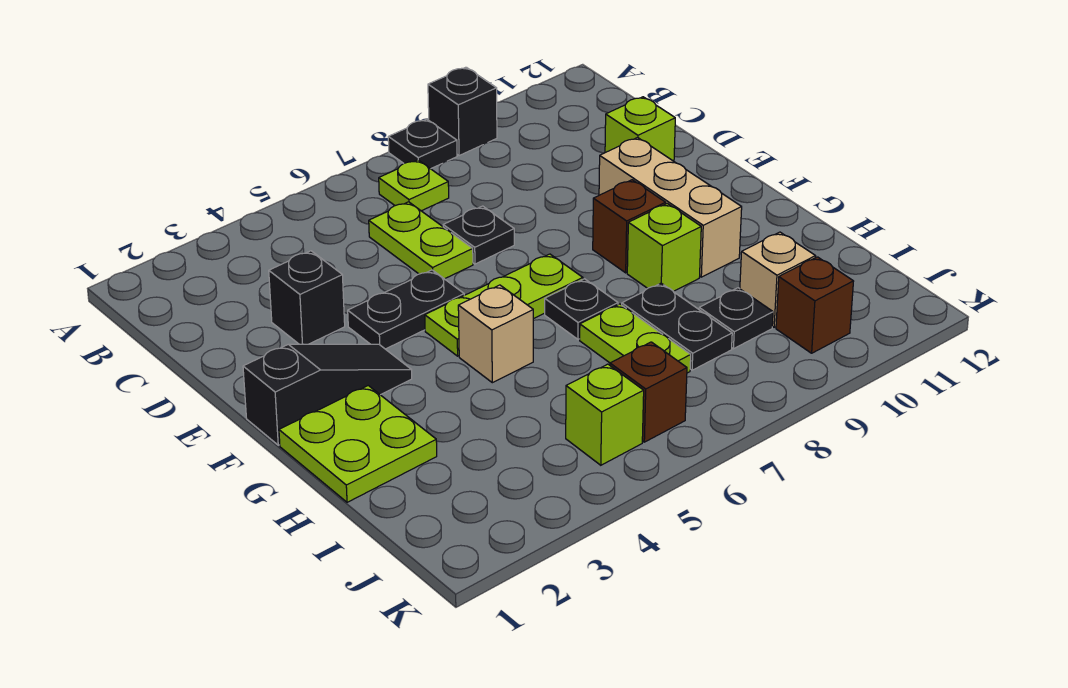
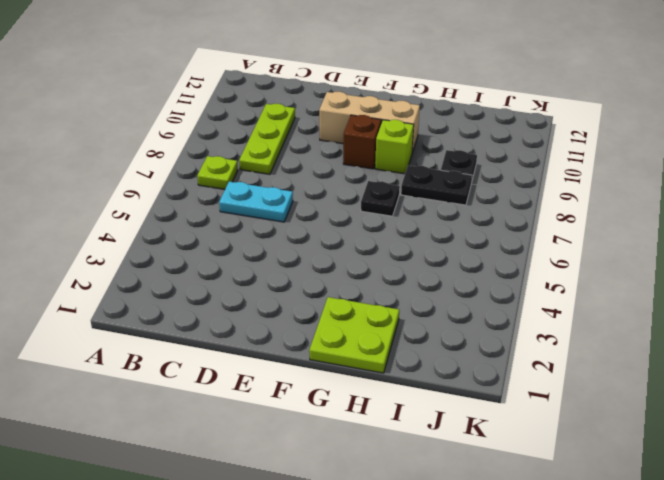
cyan plate C6:D6 level 1 -> lime plate C6:D6 level 1
lime plate C8:C10 level 1 -> lime plate F5:F7 level 1
none -> black plate A8 level 1
none -> black brick A9 level 1
none -> black brick D3 level 1

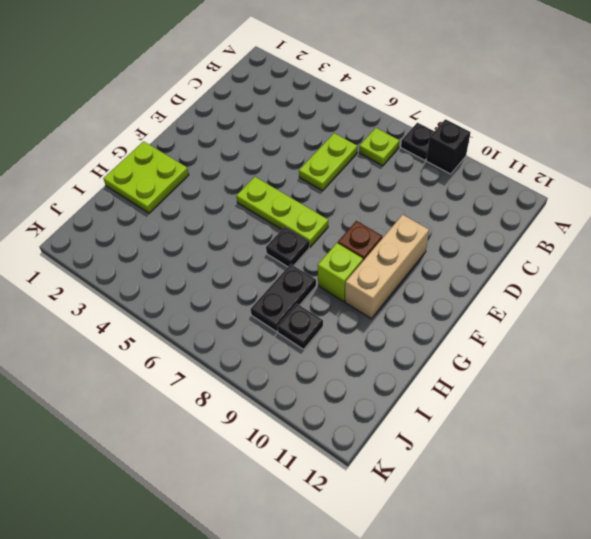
none -> black brick D3 level 1
none -> black plate D7 level 1
none -> lime brick D11 level 1

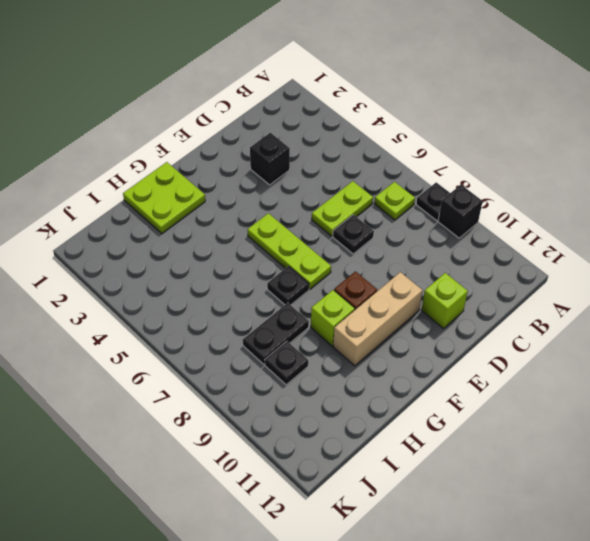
none -> black plate E4:E5 level 1
none -> black slope F1:F3 level 1 top 1
none -> tan brick G5 level 1

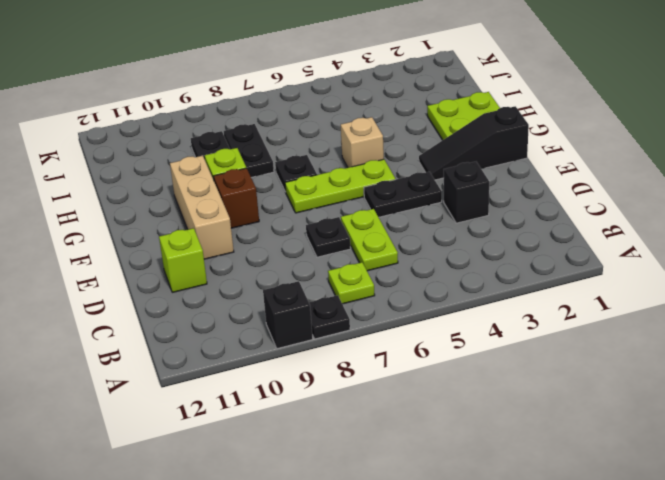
none -> lime plate H7:I7 level 1
none -> tan brick I10 level 1
none -> lime brick J5 level 1

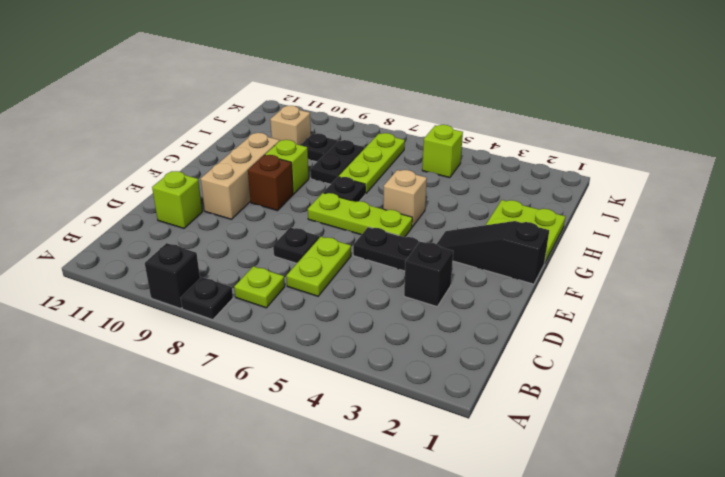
lime plate H7:J7 level 1 -> lime plate H7:I7 level 1
none -> brown brick J6 level 1
none -> brown brick J10 level 1

